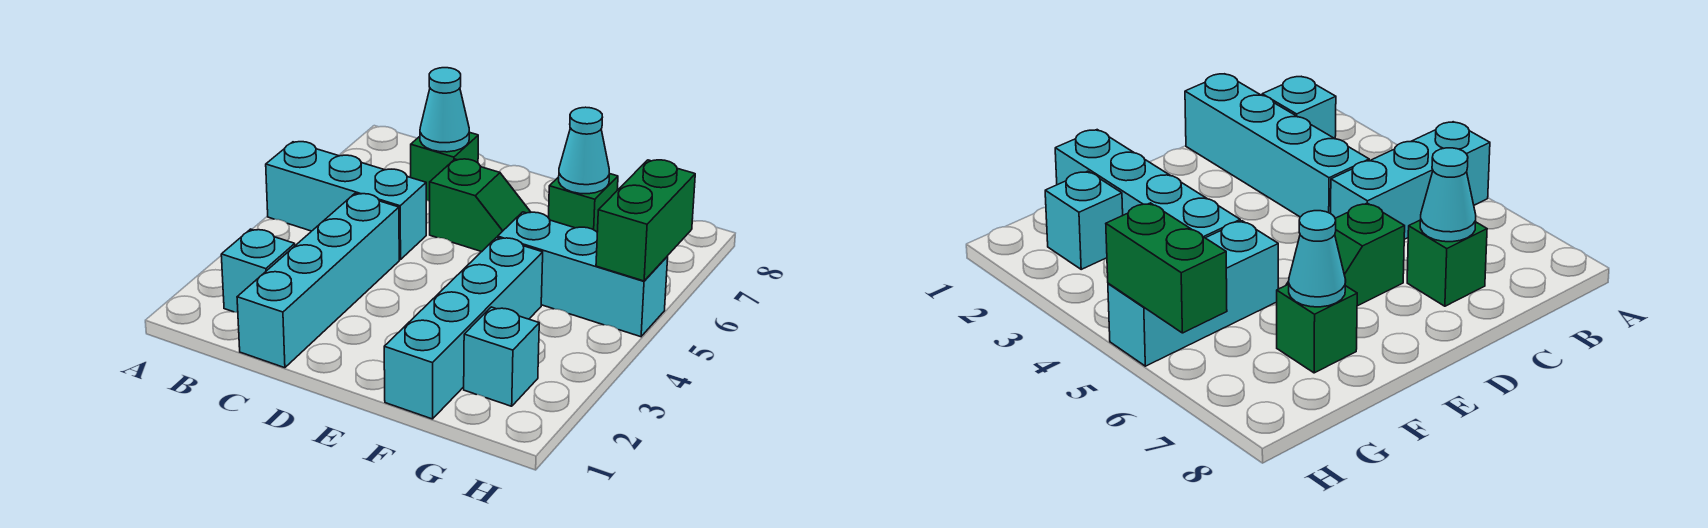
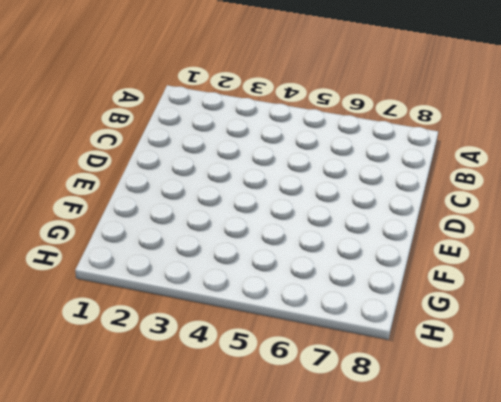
none -> cyan brick A5:C5 level 1
none -> cyan brick B2 level 1
none -> cyan brick C1:C4 level 1

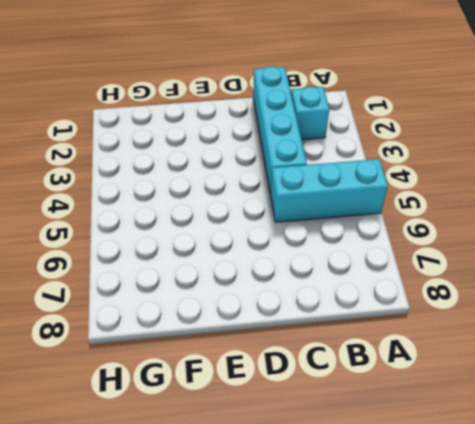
none -> green brick C7 level 1
none -> green slope D6:E6 level 1 top D
none -> cyan brick F1:F4 level 1

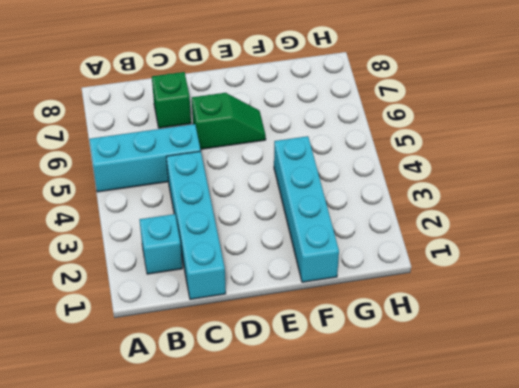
none -> cyan brick F5:H5 level 1
none -> green brick F7 level 1
none -> cyan brick G2 level 1

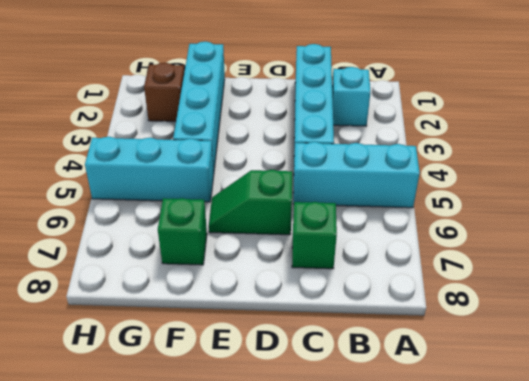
brown brick G2 level 1 -> cyan brick G2 level 1
none -> cyan cone C7 level 2
none -> cyan cone F7 level 2
none -> green brick H5:H6 level 2

